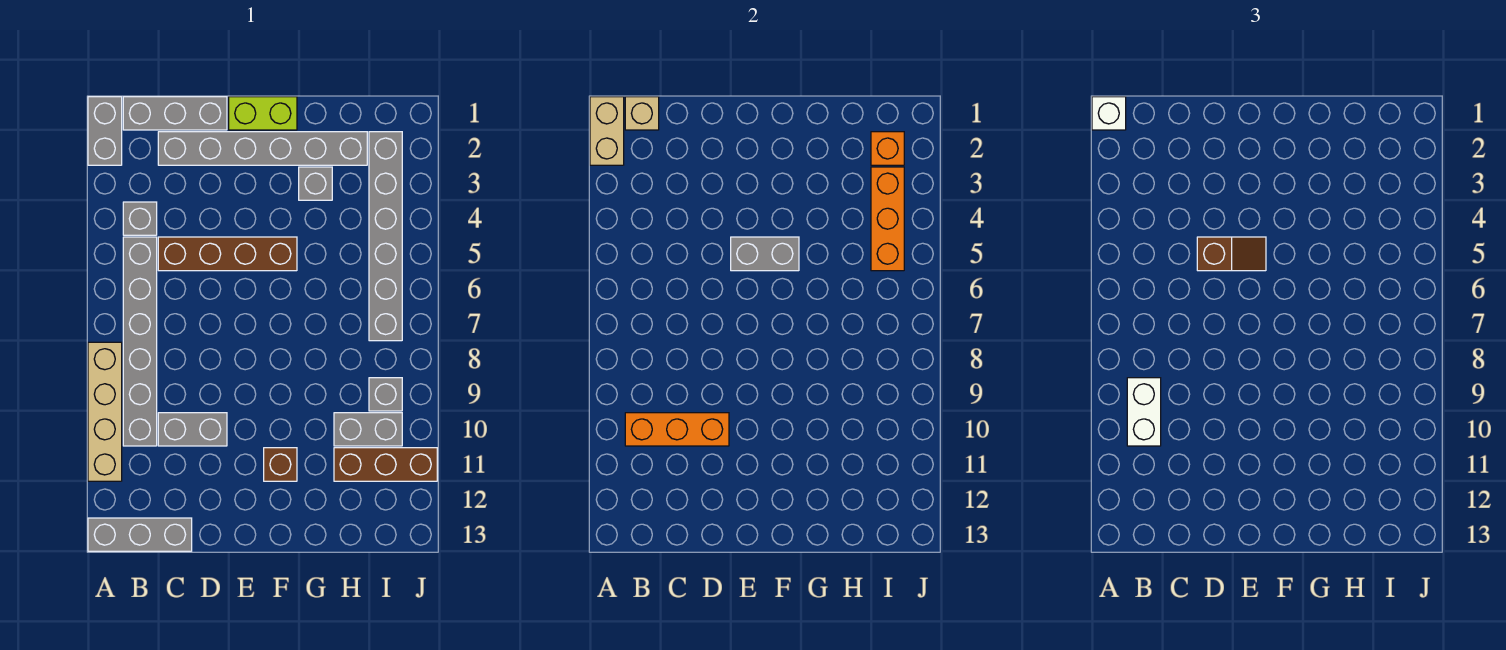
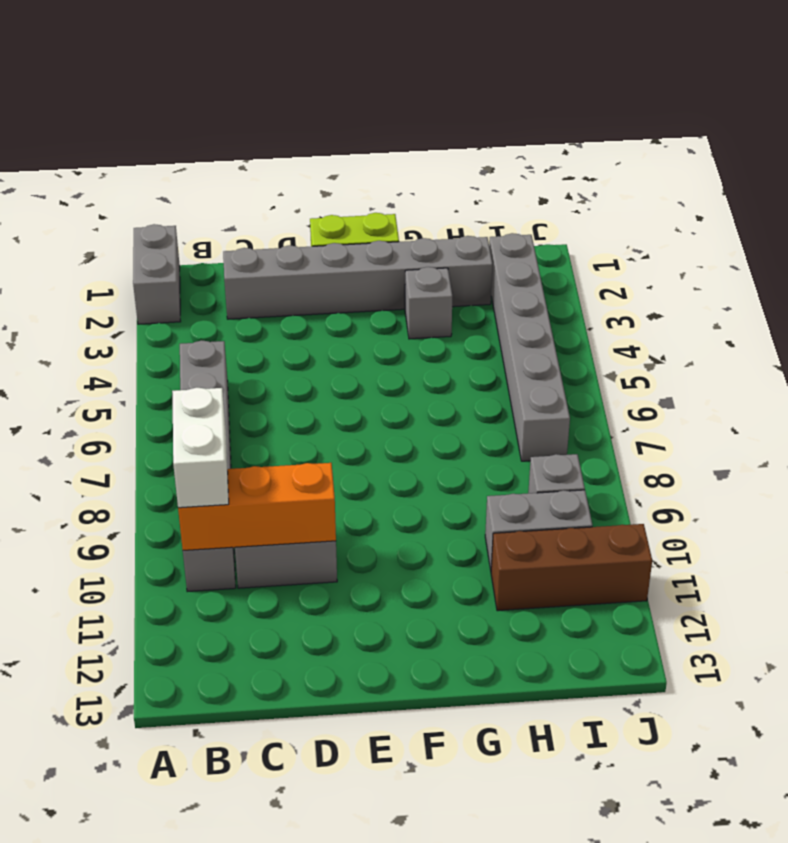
none -> tan brick A8:A11 level 1
none -> grey brick A13:C13 level 1
none -> grey brick B1:D1 level 1

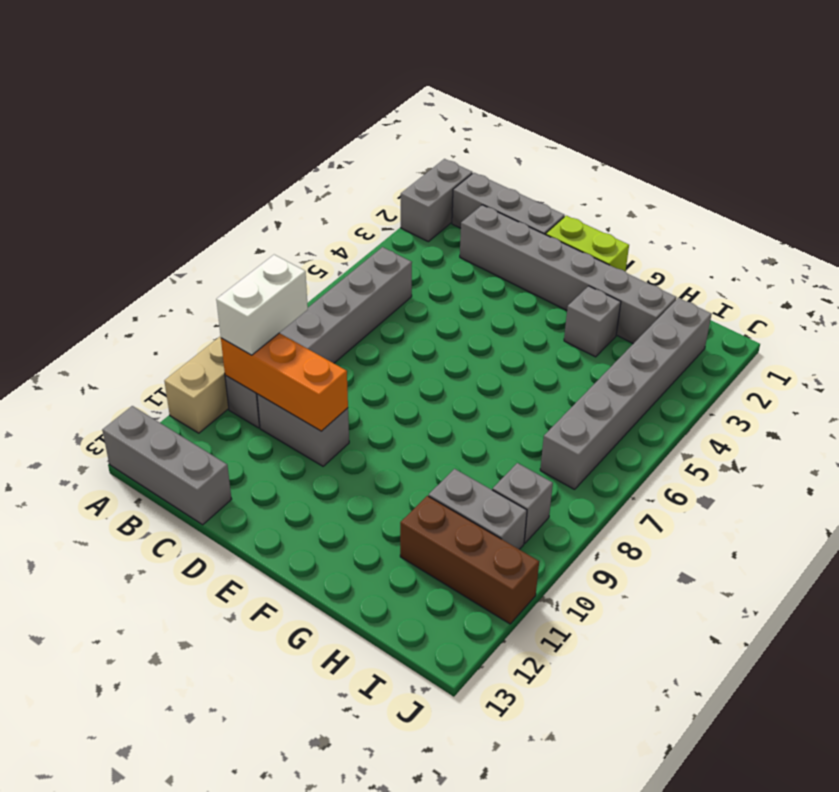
none -> grey brick B4 level 1
none -> brown brick C5:F5 level 1
none -> brown brick F11 level 1

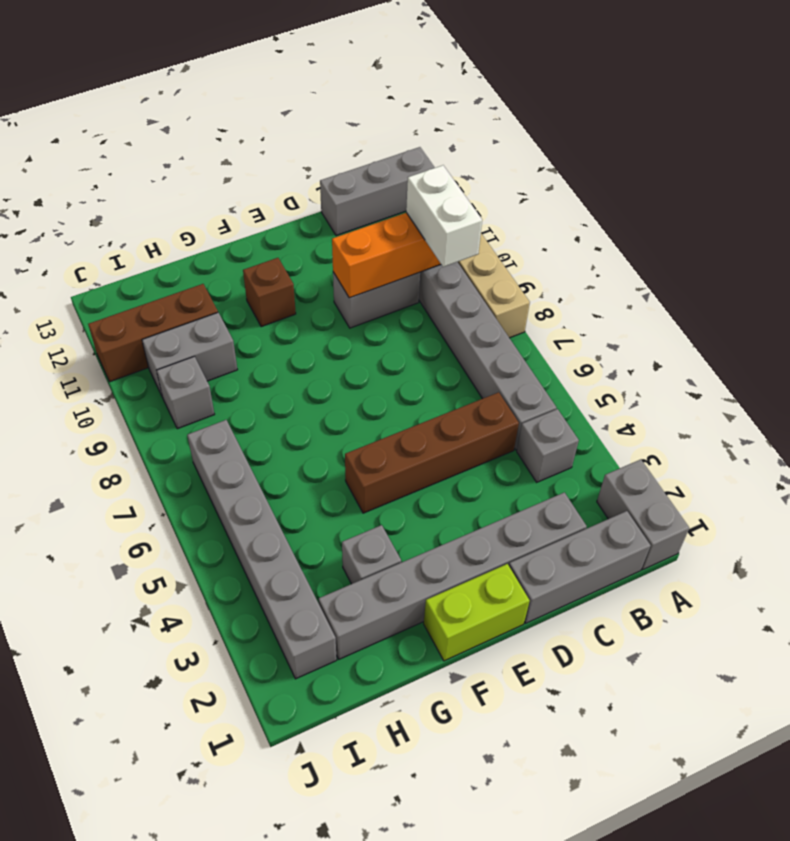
none -> tan brick A1:A2 level 2
none -> tan brick B1 level 2
none -> grey brick E5:F5 level 2

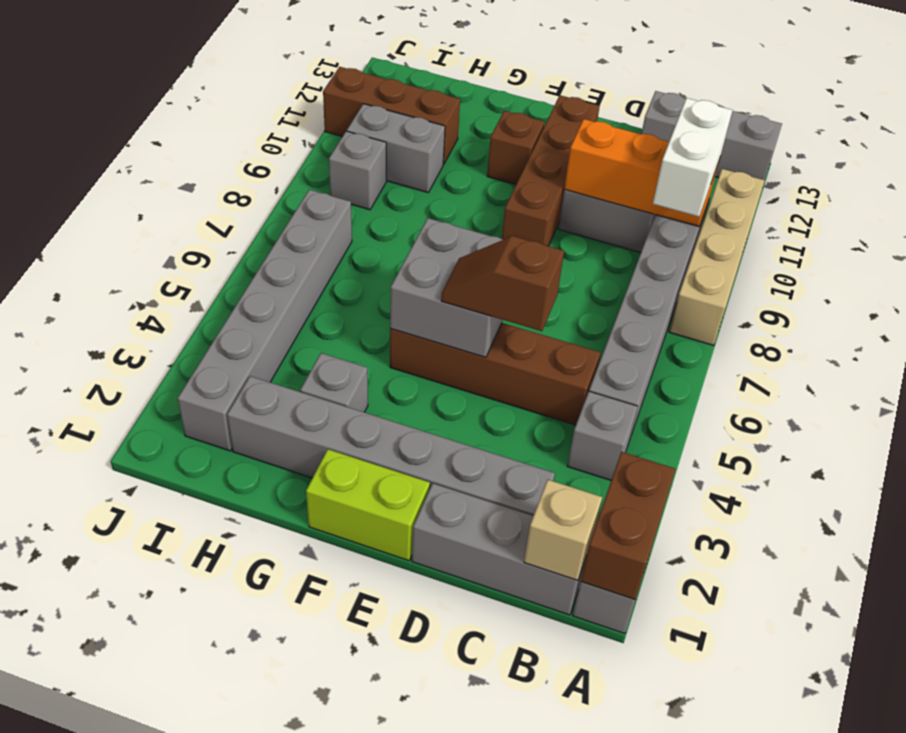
brown brick A1:A2 level 2 -> tan brick A1:A2 level 2
grey brick E5:F6 level 2 -> grey brick E5:F5 level 2
brown brick E9:E12 level 1 -> none
none -> orange brick I2 level 2
none -> orange brick I3:I5 level 2
none -> white brick A1 level 3

